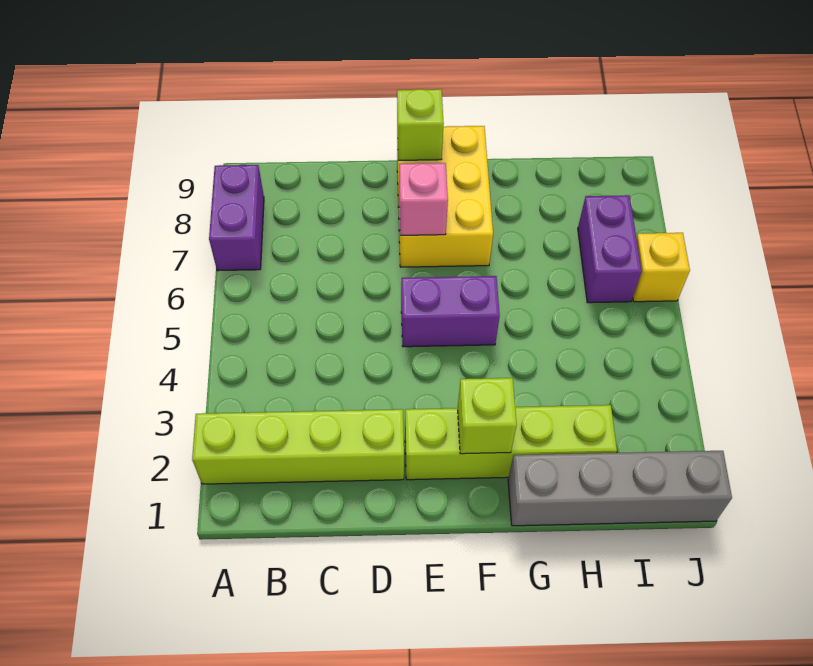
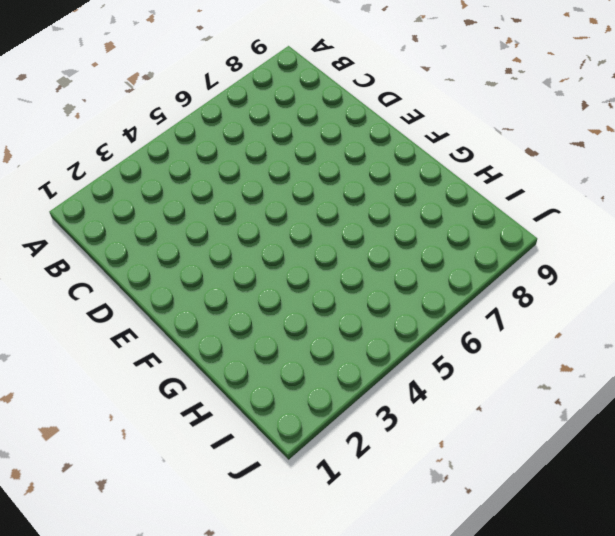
none -> lime brick A2:D2 level 1
none -> purple brick A7:A8 level 1

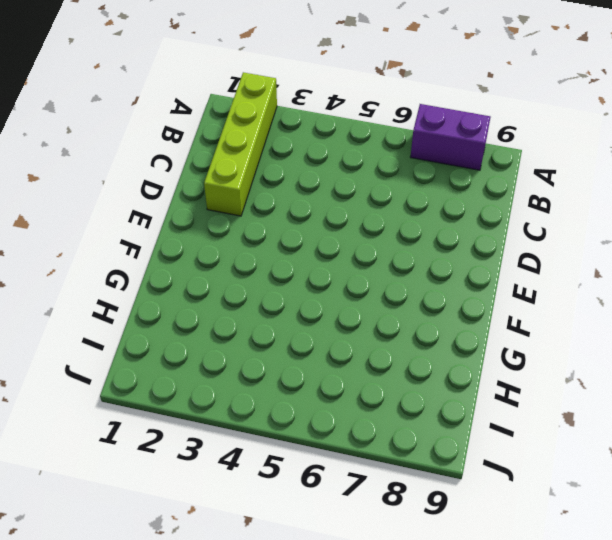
none -> lime brick E2:H2 level 1
none -> purple brick E5:F5 level 1

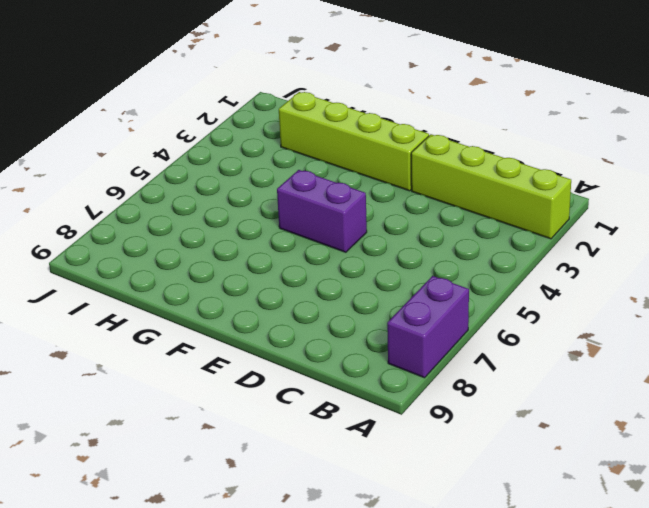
none -> yellow brick E7:F9 level 1
none -> grey brick G1:J1 level 1

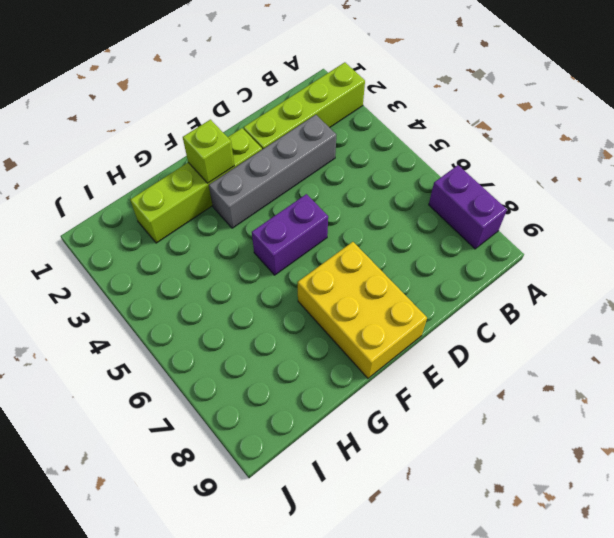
grey brick C3:F3 level 1 -> grey brick G1:J1 level 1
none -> purple brick I6:I7 level 1
none -> yellow brick J6 level 1

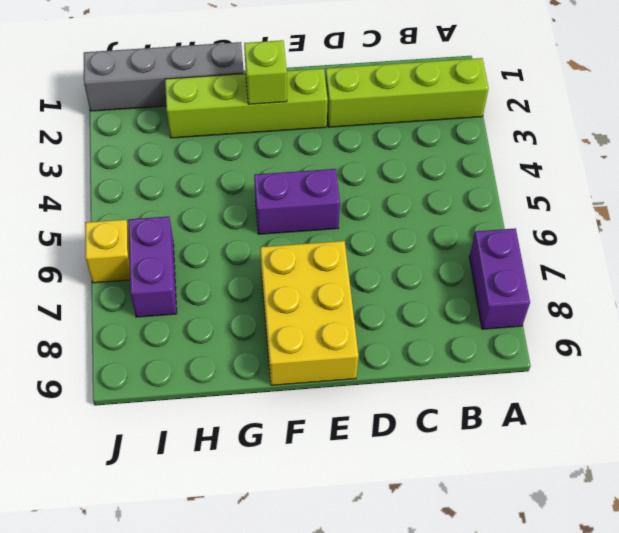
none -> pink brick E7 level 2
none -> lime brick E9 level 2

